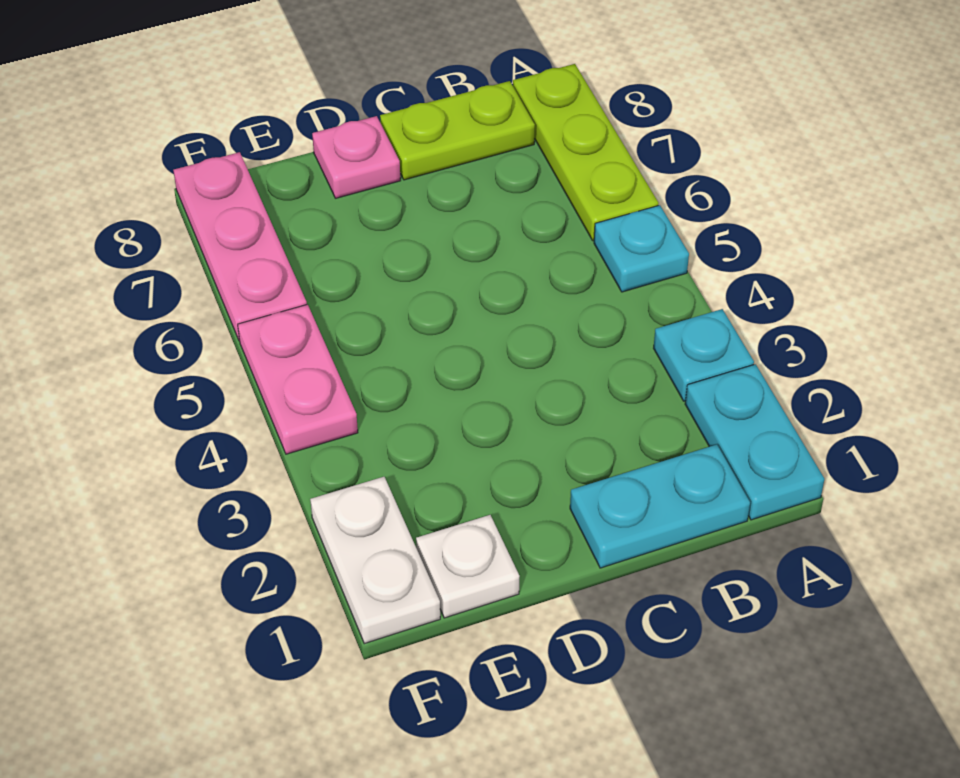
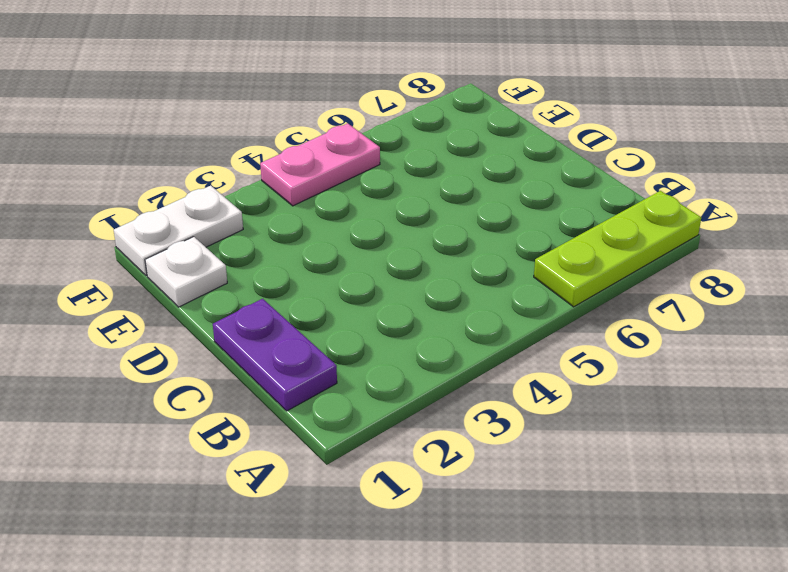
purple plate B1:C1 level 1 -> cyan plate B1:C1 level 1
none -> cyan plate A1:A2 level 1
none -> cyan plate A3 level 1

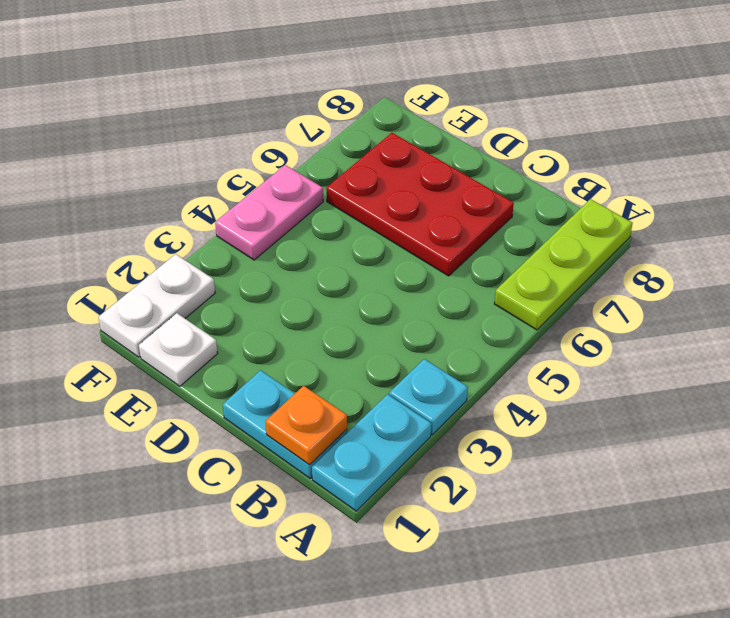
orange plate B1 level 2 -> none
red plate C6:E7 level 1 -> none
none -> cyan plate A5 level 1
none -> lime plate B8:C8 level 1

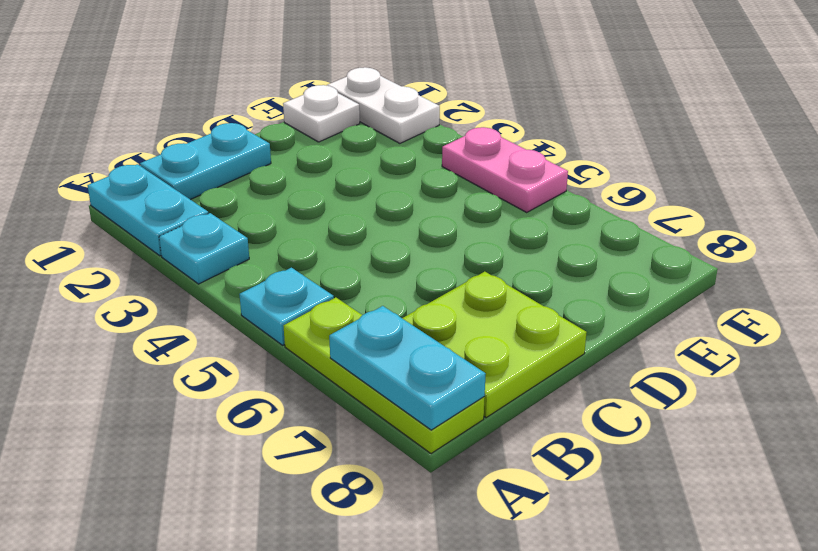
cyan plate A7:A8 level 2 -> none
lime plate B7:C8 level 1 -> lime plate B8:C8 level 1
none -> pink plate D8 level 1
none -> pink plate F6:F8 level 1

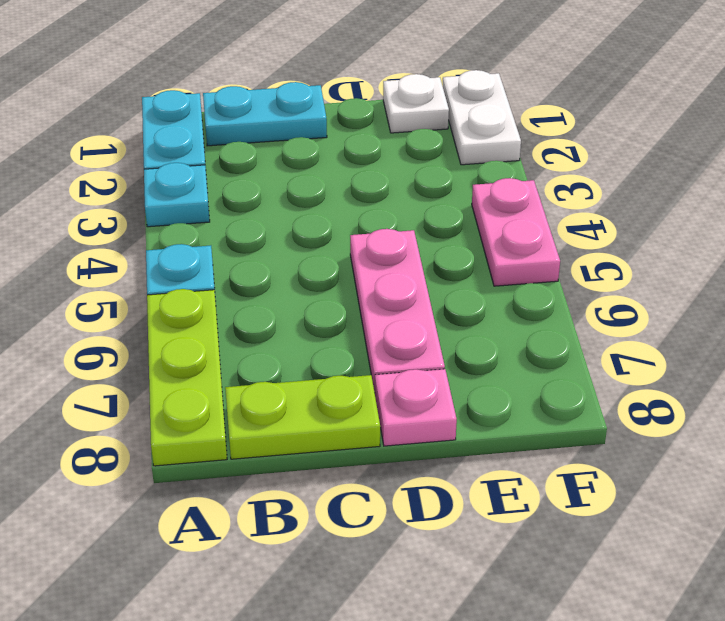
pink plate D5:D7 level 1 -> pink plate F6:F8 level 1

